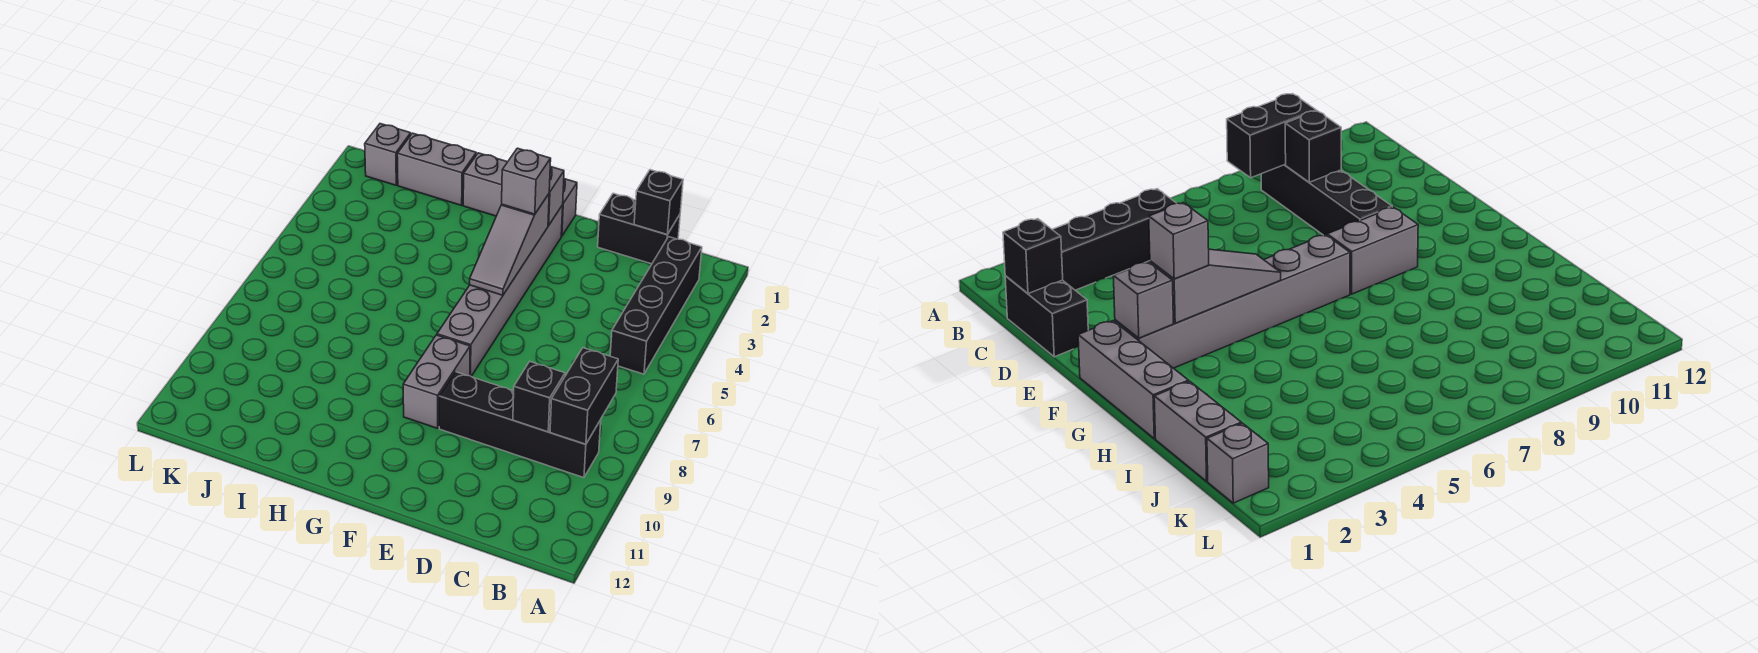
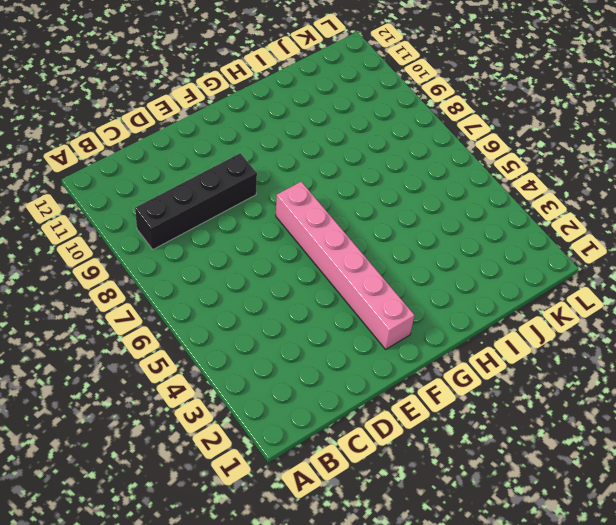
pink brick F2:F7 level 1 -> grey brick F2:F7 level 1
none -> black brick B2:B5 level 1
none -> black brick C1:D1 level 1
none -> grey brick F1:H1 level 1

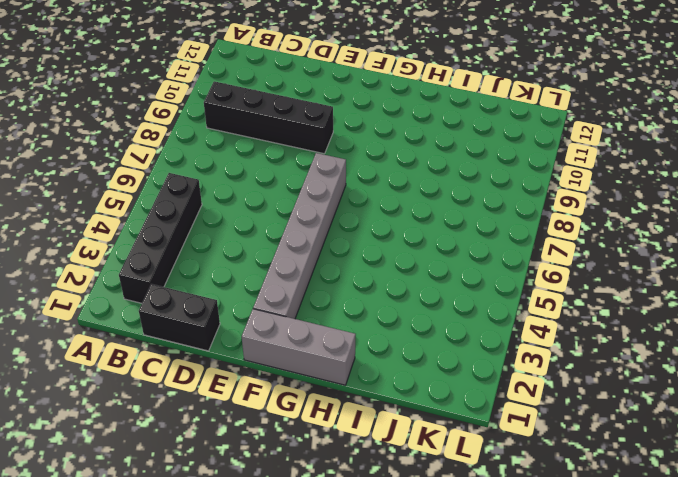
none -> grey brick F8:F9 level 1
none -> grey brick I1:J1 level 1
none -> grey brick K1 level 1

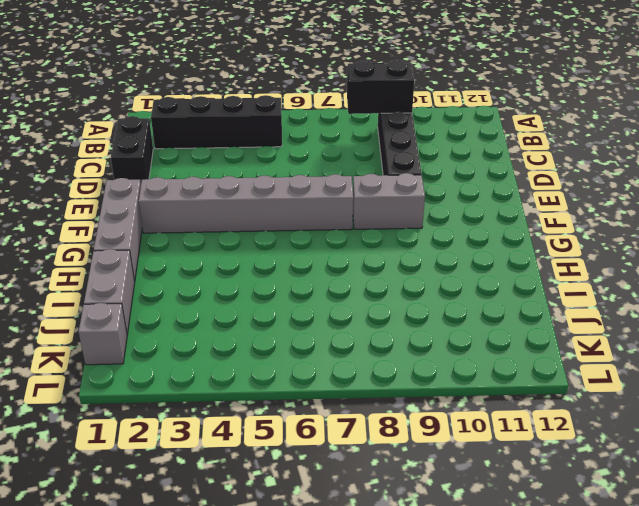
none -> black brick C1 level 2
none -> black brick C9 level 2
none -> grey brick F2 level 2

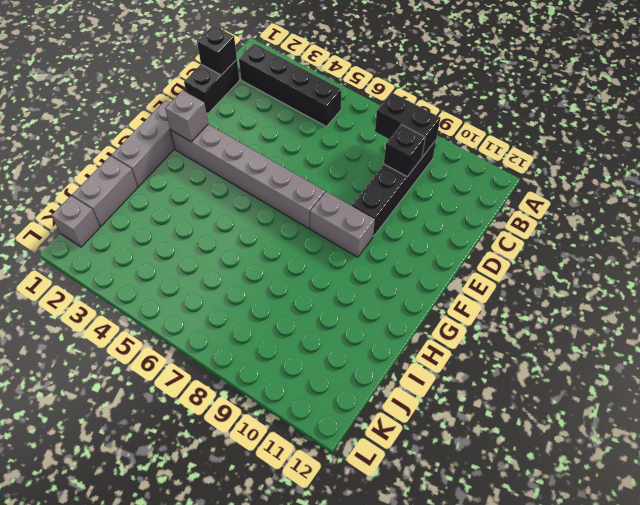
none -> grey slope F3:F5 level 2 top 3
none -> grey brick F3 level 3

